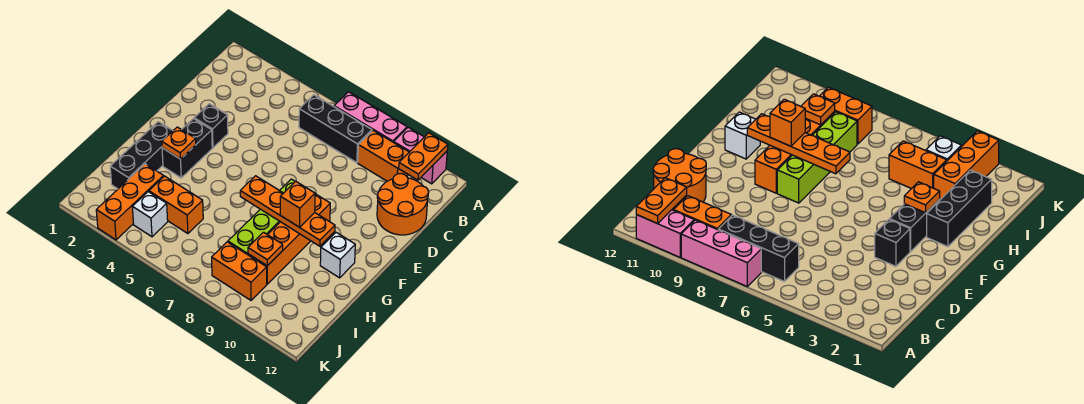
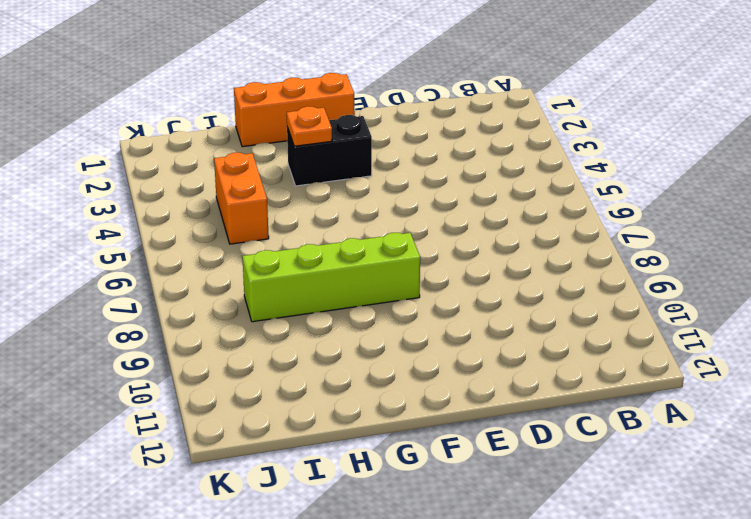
orange brick F1:H1 level 1 -> orange brick I3:K3 level 1
none -> pink brick A7:A9 level 1
none -> pink brick A10:A11 level 1
none -> black brick B6:B8 level 1

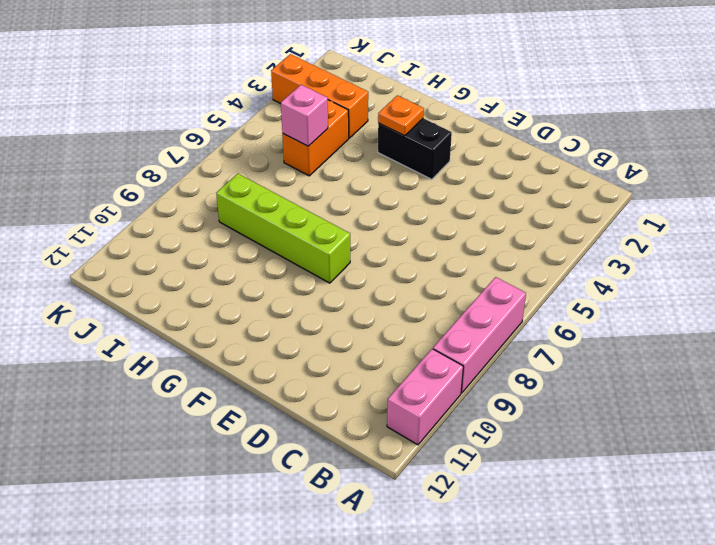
pink brick I5 level 2 -> none
none -> black brick B6:B8 level 1
none -> orange brick B9:B10 level 1
none -> orange round brick C11:D12 level 1

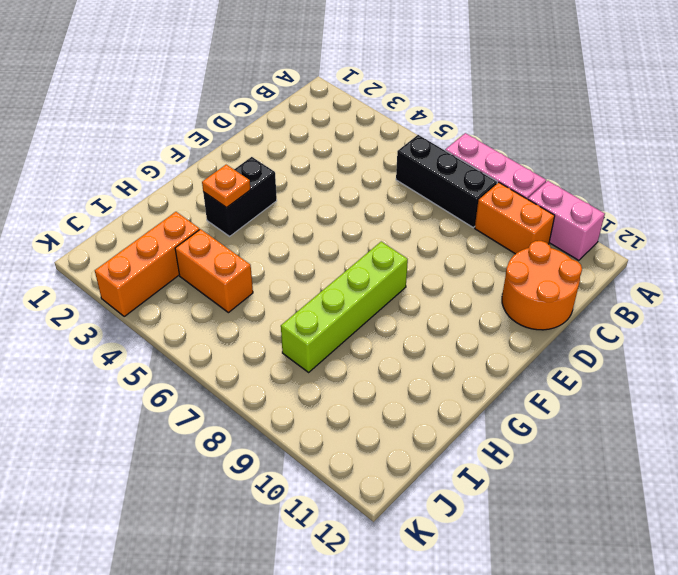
none -> black brick E3 level 1
none -> orange brick F9:I9 level 1
none -> black brick G2:I2 level 1

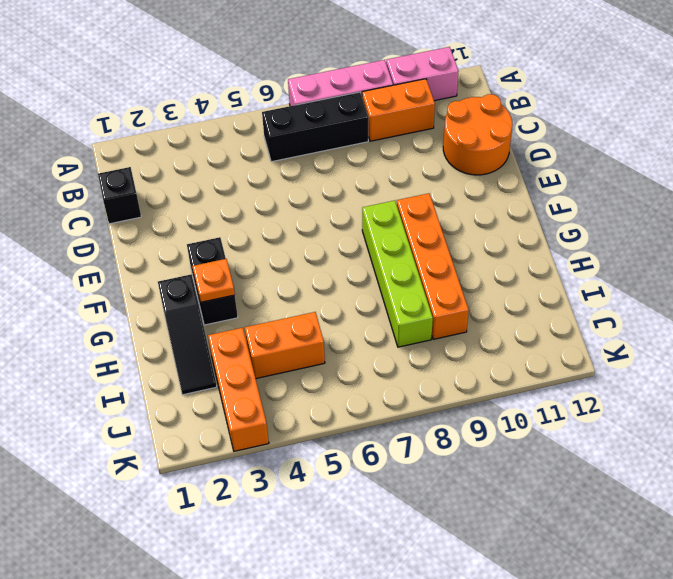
black brick C1 level 1 -> black brick E3 level 1
black slope G2:I2 level 1 top G -> black brick G2:I2 level 1
none -> white brick G11 level 1
none -> white brick J4 level 1
none -> orange brick J8:J9 level 1

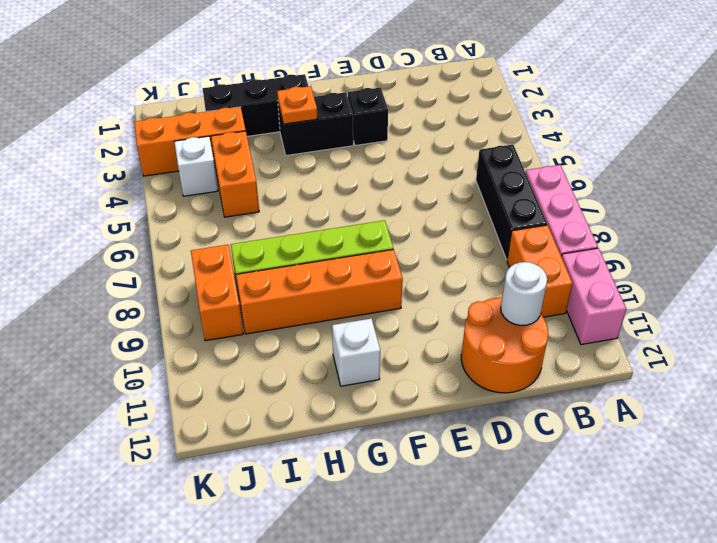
white round brick C11 level 2 -> none
none -> orange plate A11:B11 level 2
none -> orange plate G7:G10 level 2
none -> orange plate I9 level 2

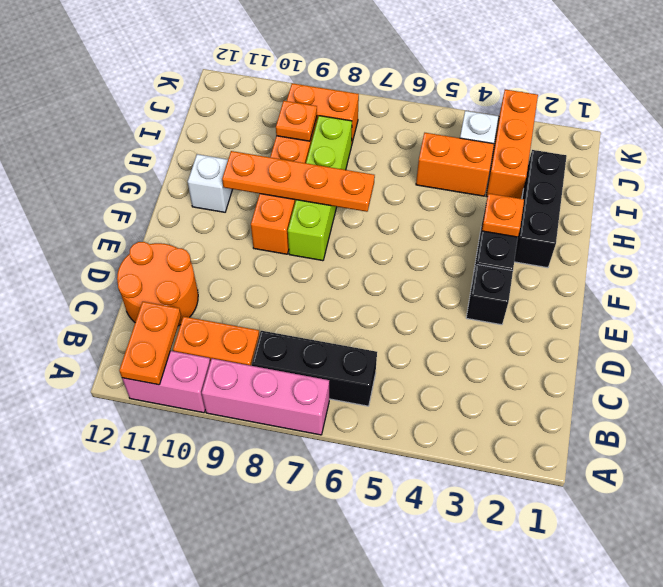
none -> orange brick G9 level 3

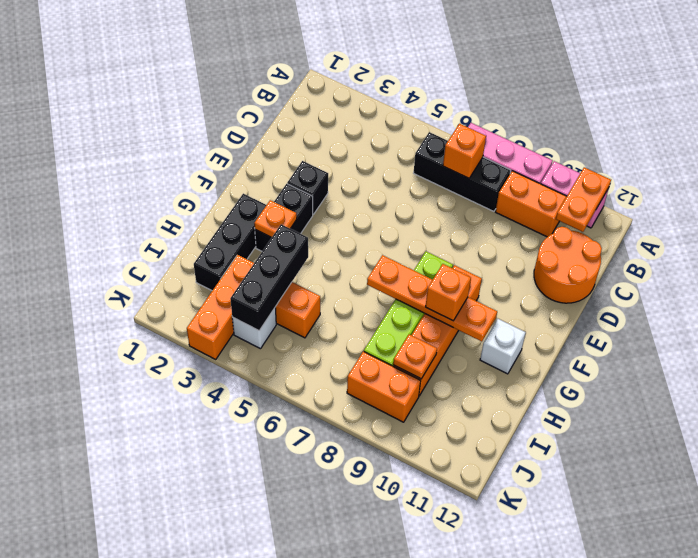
orange brick B7 level 2 -> none
black brick H4:J4 level 2 -> none

